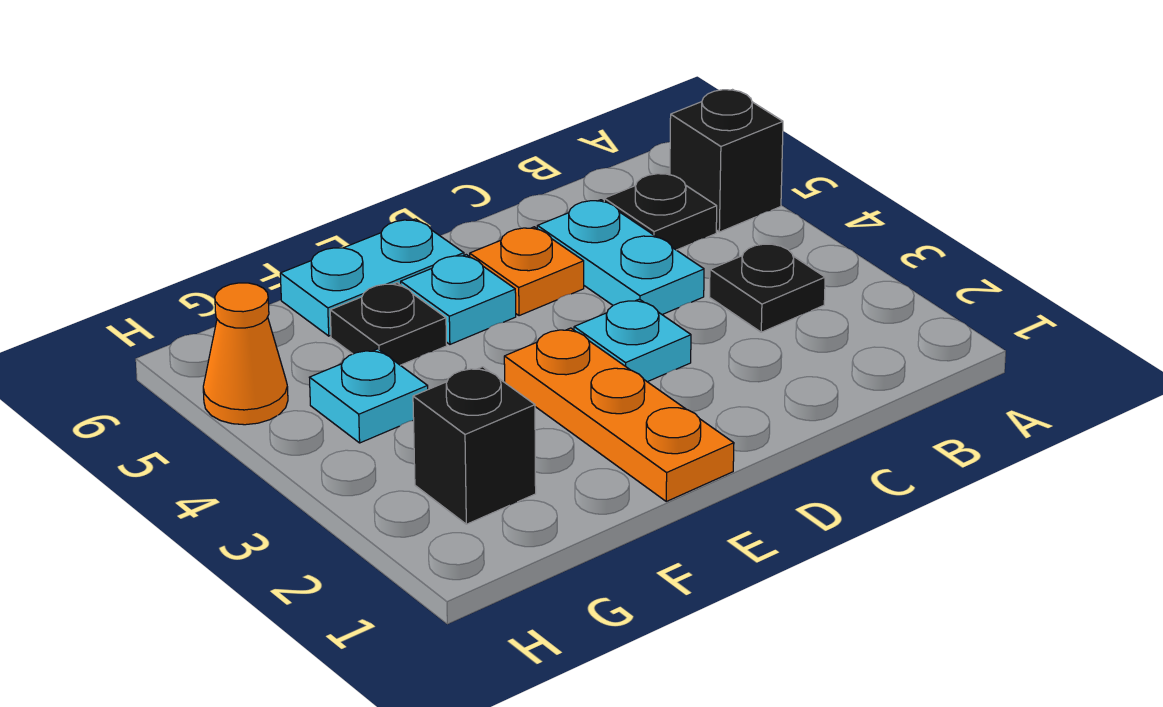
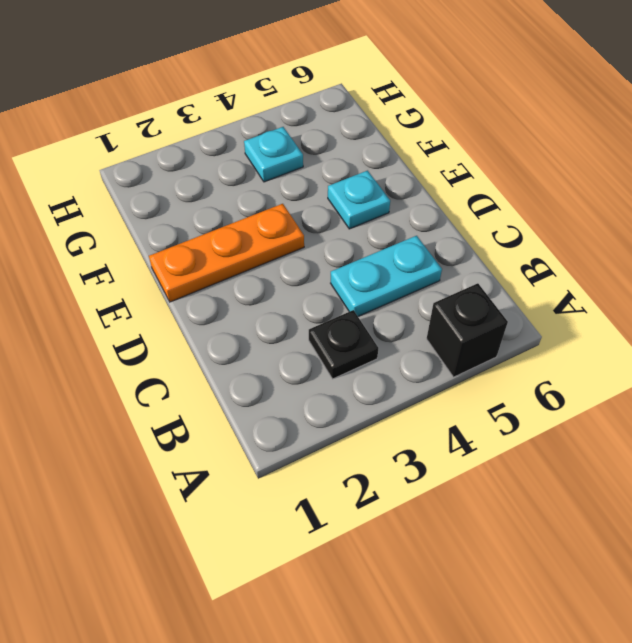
none -> black plate B5 level 1
none -> cyan plate D3 level 1
none -> orange plate D5 level 1

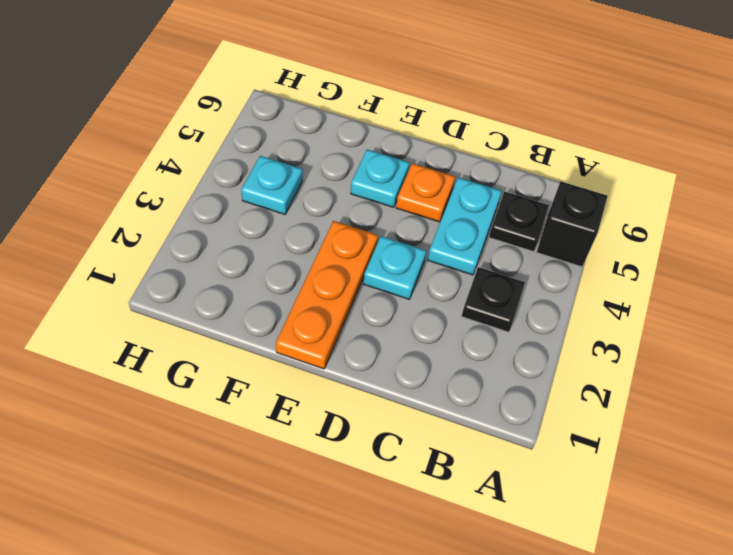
none -> cyan plate E6:F6 level 1
none -> black plate F5 level 1
none -> black brick G2 level 1

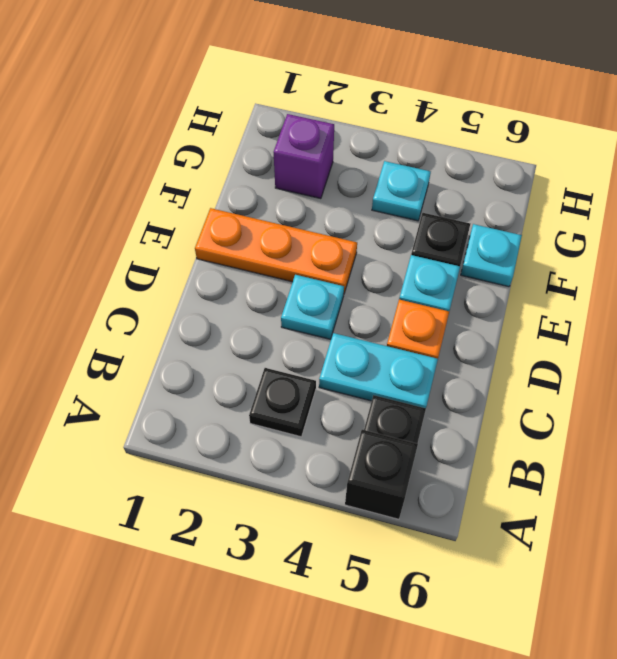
cyan plate F6 level 1 -> cyan plate E6:F6 level 1
purple brick G2 level 1 -> black brick G2 level 1
none -> orange cone H5 level 1

